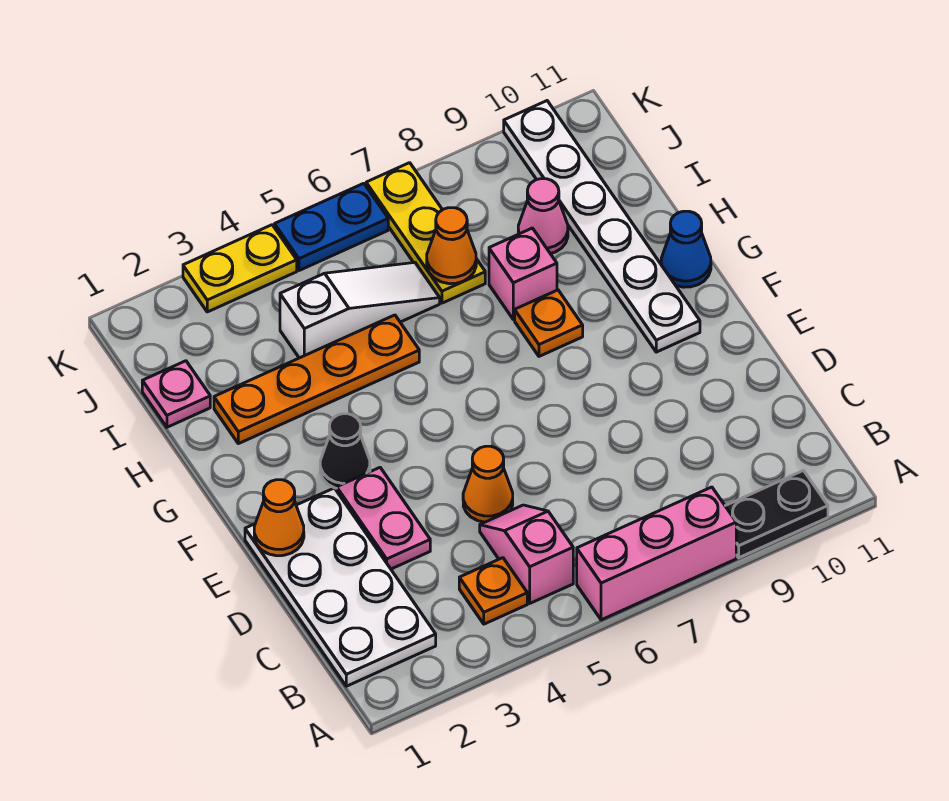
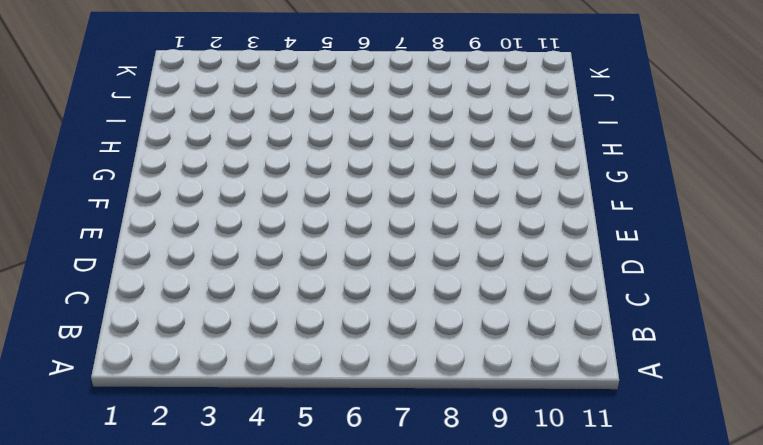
none -> pink brick A6:A8 level 1
none -> black plate A9:A10 level 1
none -> white plate B1:E2 level 1

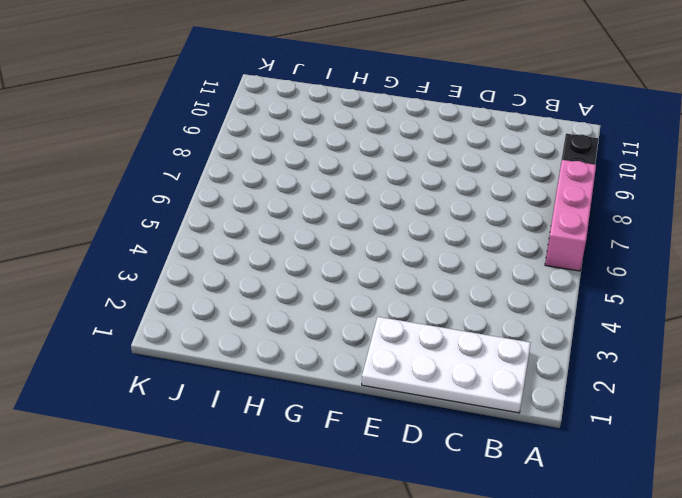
none -> orange plate B4 level 1
none -> pink slope B5:C5 level 1 top B
none -> pink plate D3:E3 level 1

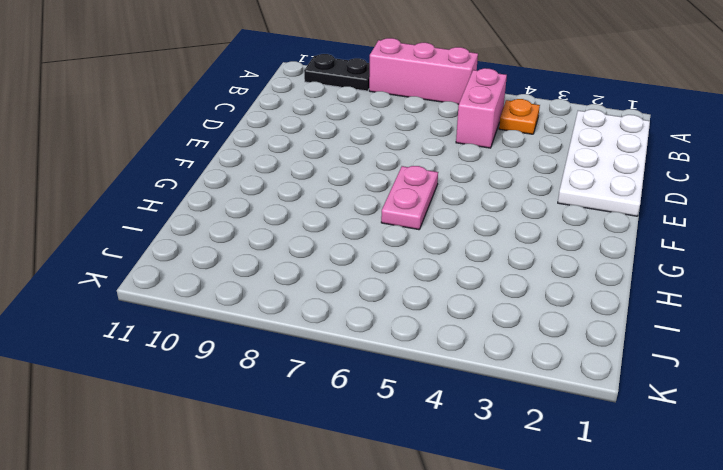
pink brick B5:C5 level 1 -> pink slope B5:C5 level 1 top B
pink plate F6:G6 level 1 -> pink plate D3:E3 level 1
none -> orange cone D5 level 1
none -> black cone F3 level 1
none -> white plate F10:K10 level 1

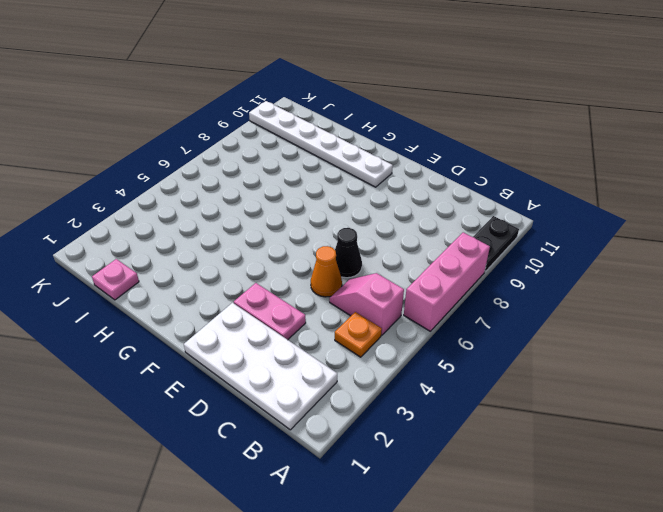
black cone D6 level 1 -> black cone F3 level 1
none -> orange plate G8 level 1
none -> blue cone G11 level 1
none -> orange plate H2:H5 level 1

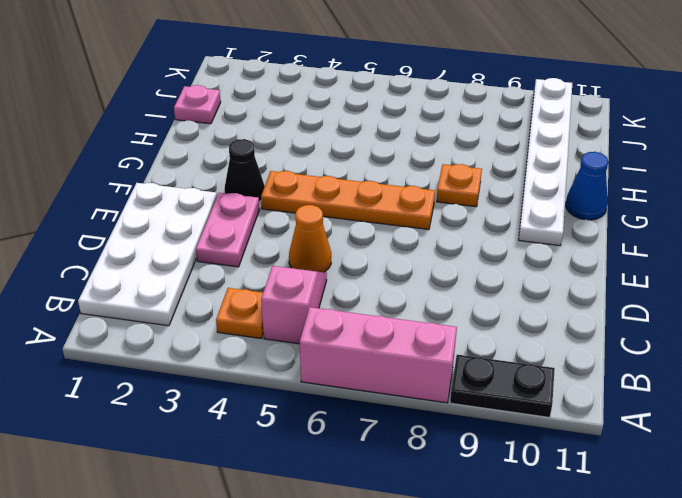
orange plate F4:F7 level 1 -> orange plate H2:H5 level 1
none -> pink brick H8 level 1
none -> white slope I4:I6 level 1 top 4
none -> yellow plate I7:K7 level 1

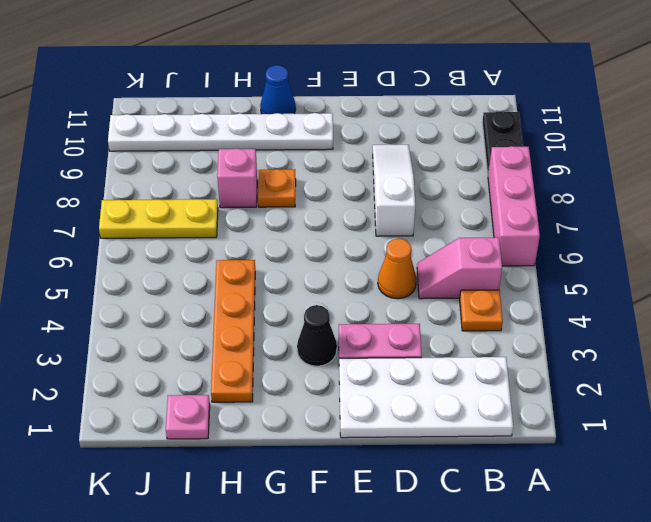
white slope D7:D9 level 1 top 7 -> white slope I4:I6 level 1 top 4
none -> pink cone I9 level 1
none -> yellow plate K3:K4 level 1
none -> blue plate K5:K6 level 1

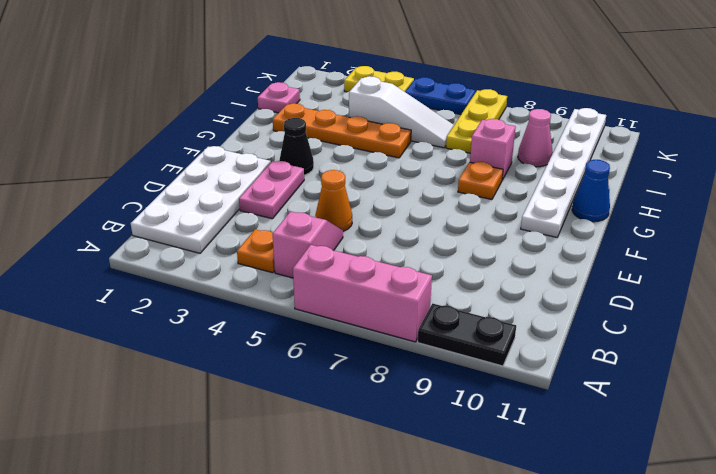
none -> orange cone E1 level 2
none -> orange cone I7 level 2

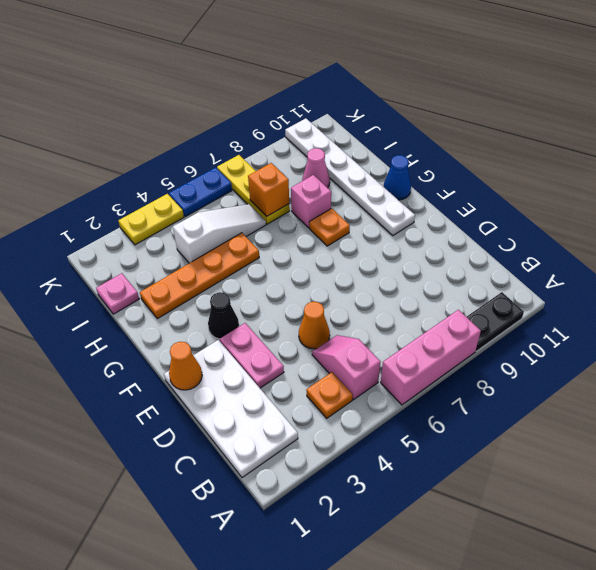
orange brick I7 level 2 -> orange cone I7 level 2

